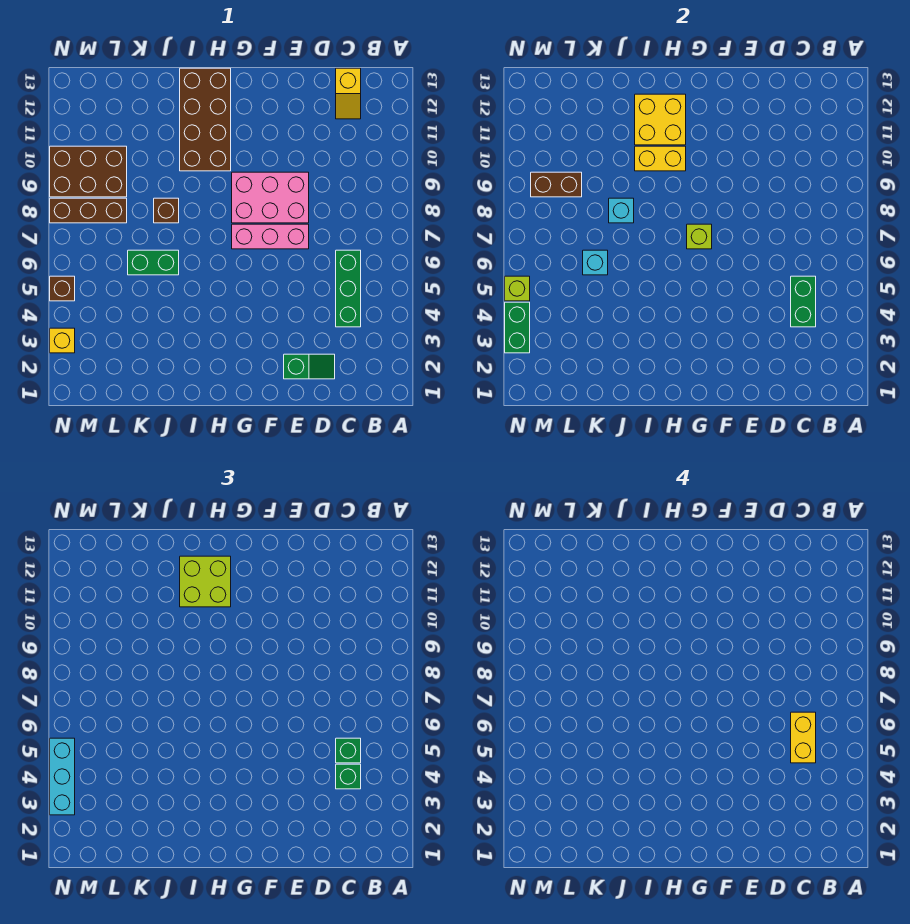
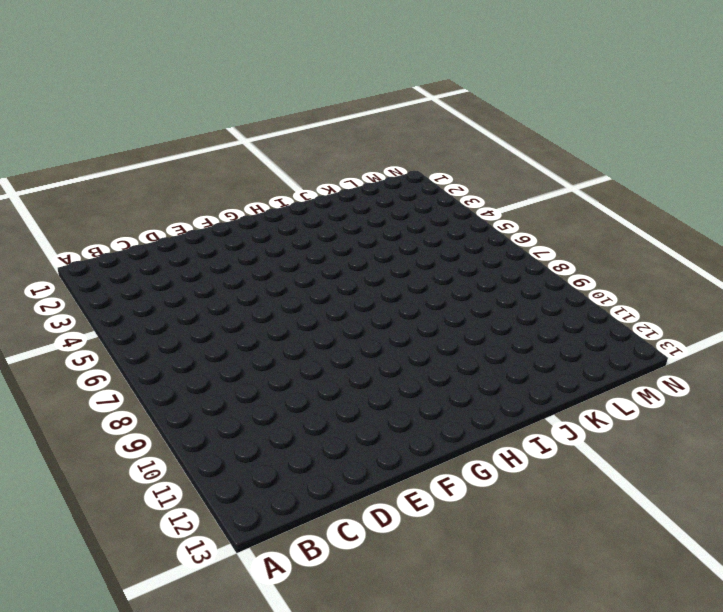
none -> green brick C4:C6 level 1
none -> yellow slope C12:C13 level 1 top 13
none -> green slope D2:E2 level 1 top E

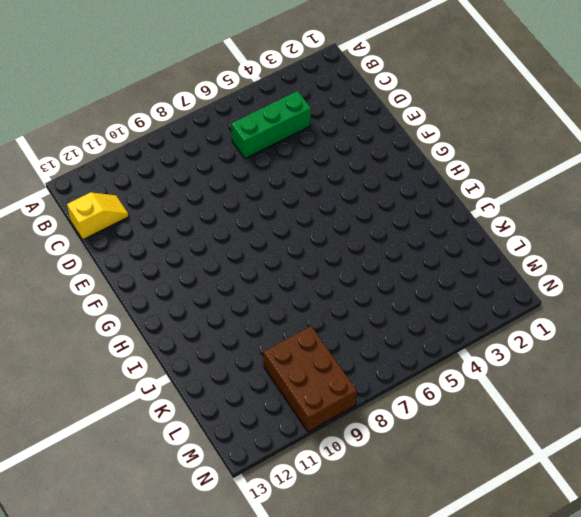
none -> green slope D2:E2 level 1 top E
none -> pink brick E7:G7 level 1
none -> pink brick E8:G9 level 1

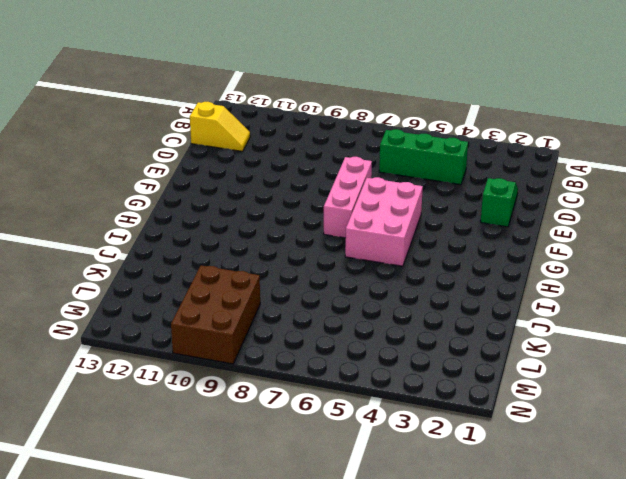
pink brick F5:H6 level 1 -> pink brick E8:G9 level 1
none -> brown brick H10:I13 level 1
none -> green brick J6:K6 level 1
none -> brown brick J8 level 1

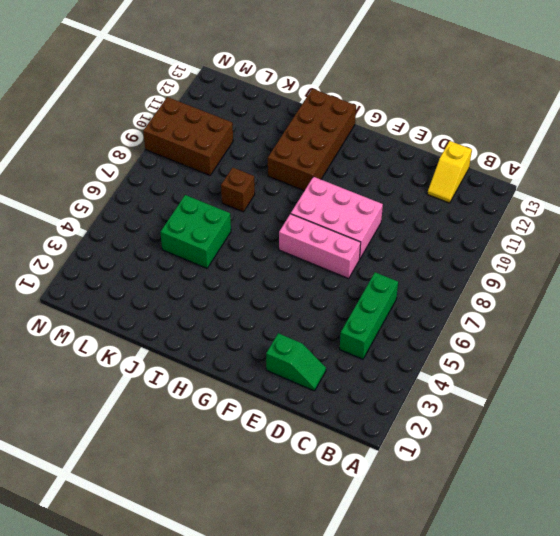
green brick J5:K6 level 1 -> green brick J6:K6 level 1
none -> brown brick L8:N8 level 1
none -> yellow brick N3 level 1
none -> brown brick N5 level 1

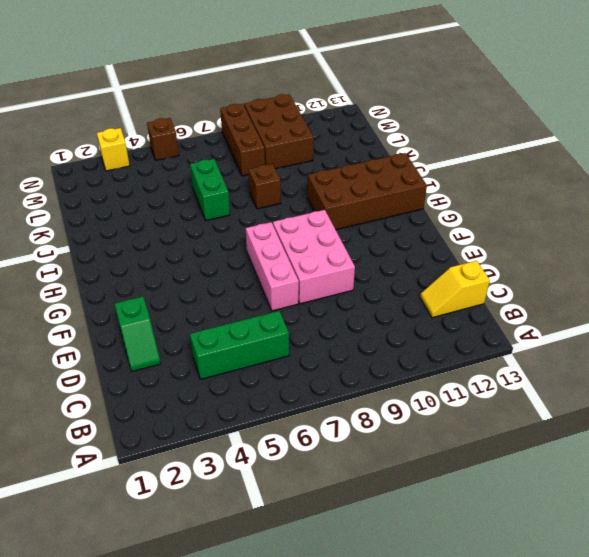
none -> green brick C4:C5 level 2
none -> lime brick G7 level 2
none -> yellow brick H10:I10 level 2

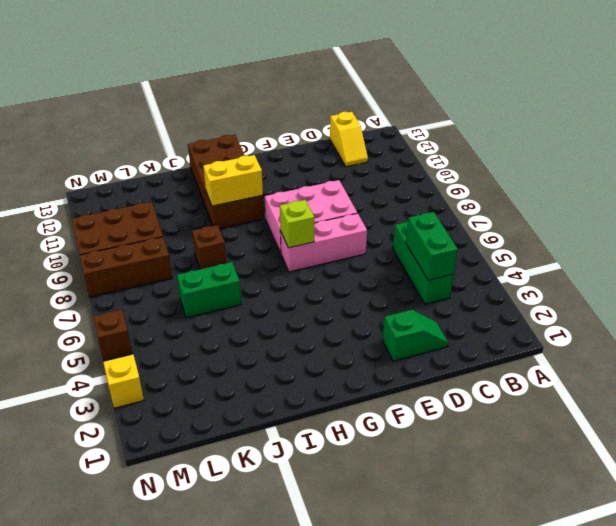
none -> yellow brick H11:I12 level 2
none -> cyan brick J8 level 2
none -> cyan brick K6 level 2

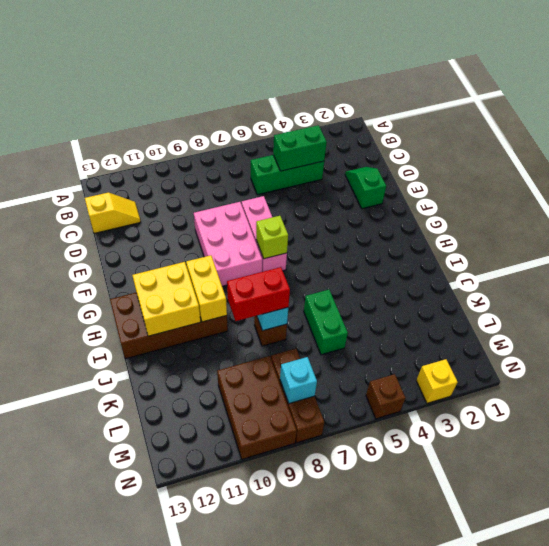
red brick J8:J9 level 3 -> none
cyan brick M8 level 2 -> cyan brick K6 level 2
none -> brown brick L9:M9 level 2
none -> green brick N3:N4 level 2
none -> lime brick N5 level 2

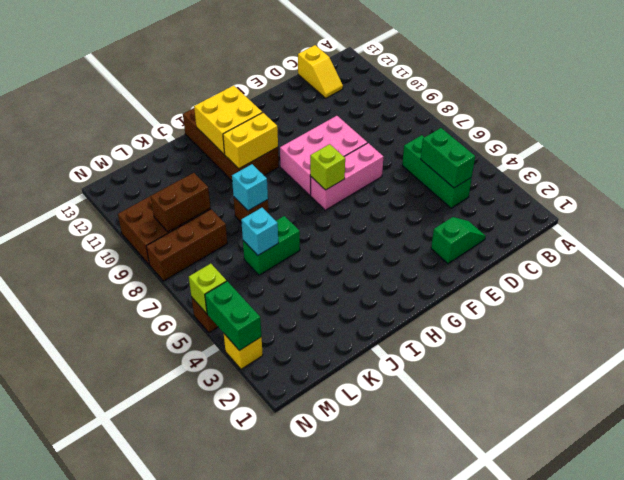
none -> green brick C4 level 3
none -> green brick C5 level 3
none -> lime brick H11:I12 level 3

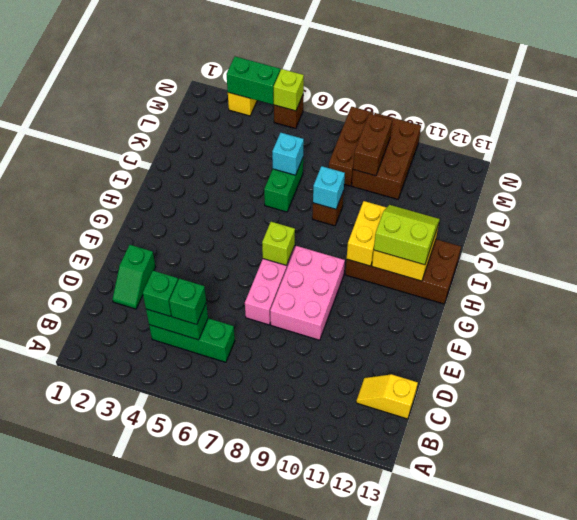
lime slope H11:I12 level 3 top H -> lime brick H11:I12 level 3
none -> cyan brick N3:N5 level 3
none -> yellow brick C5:C6 level 4

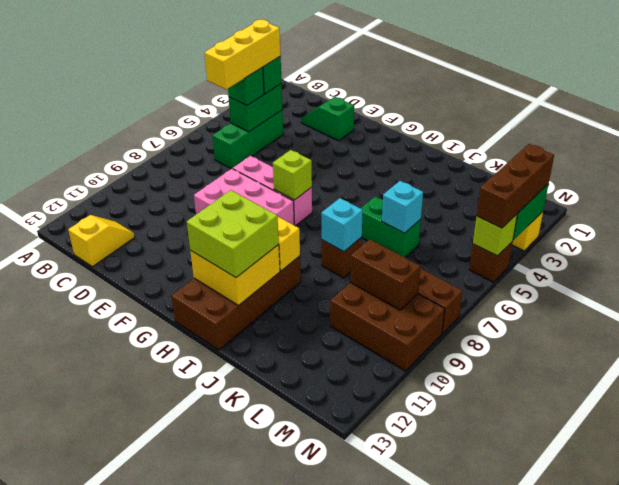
yellow brick C4:C6 level 4 -> yellow brick C5:C6 level 4
brown brick N3:N5 level 3 -> cyan brick N3:N5 level 3

